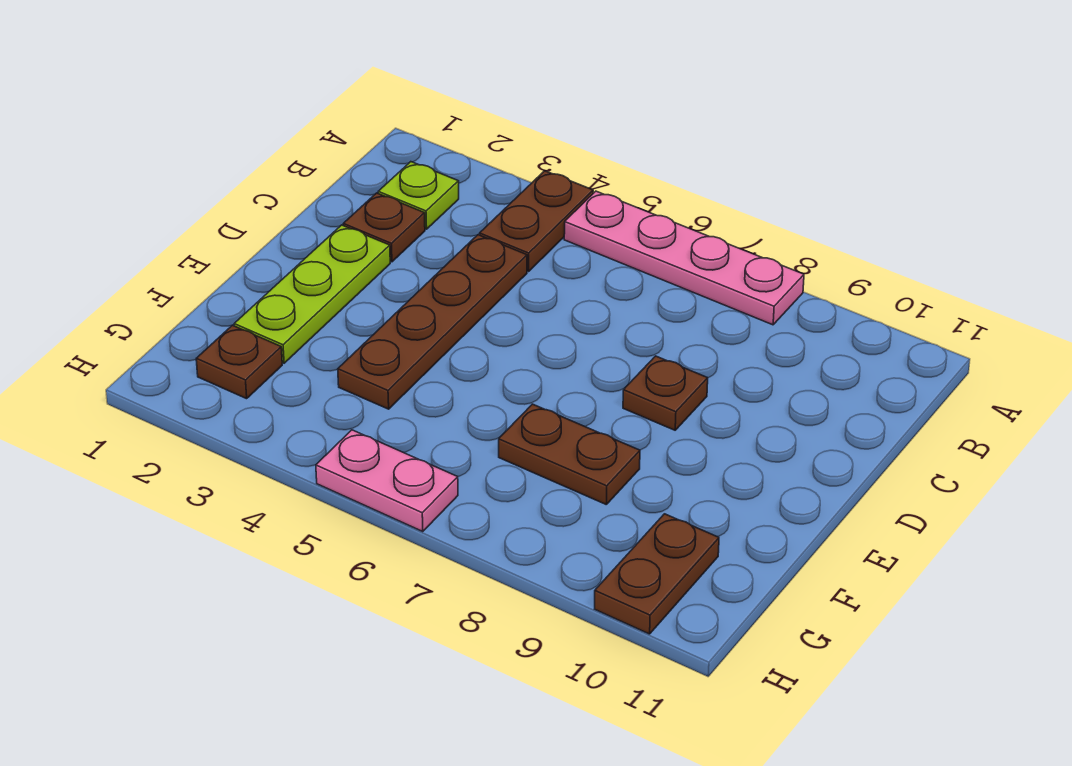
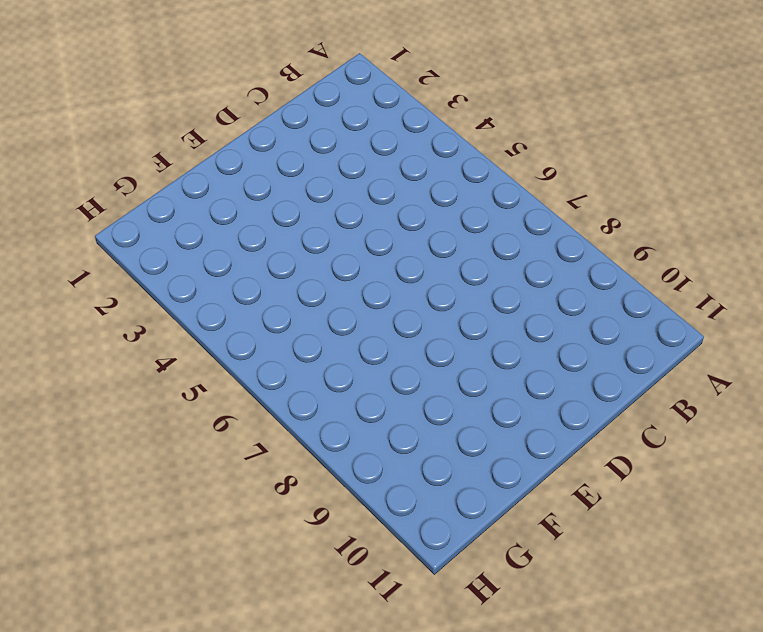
none -> brown plate A4:B4 level 1
none -> pink plate A5:A8 level 1

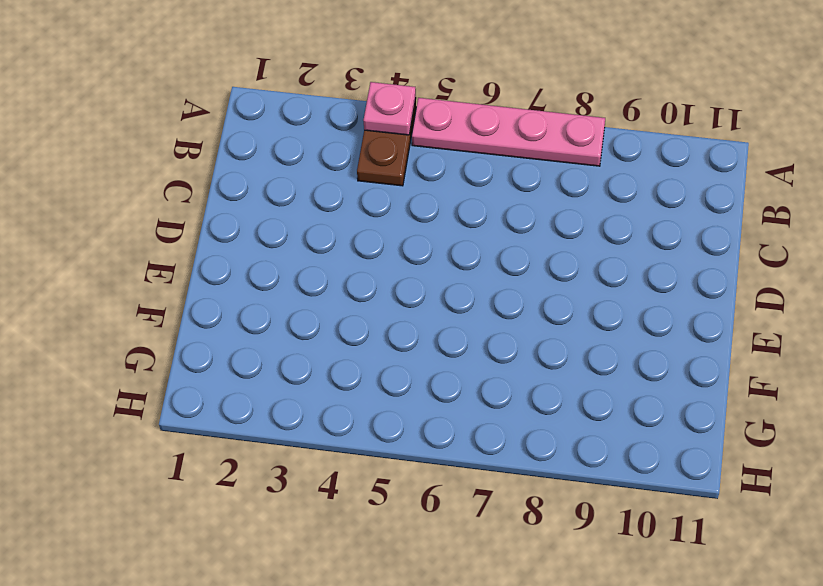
pink plate A4 level 2 -> none
none -> lime plate B2 level 1
none -> brown plate C2 level 1

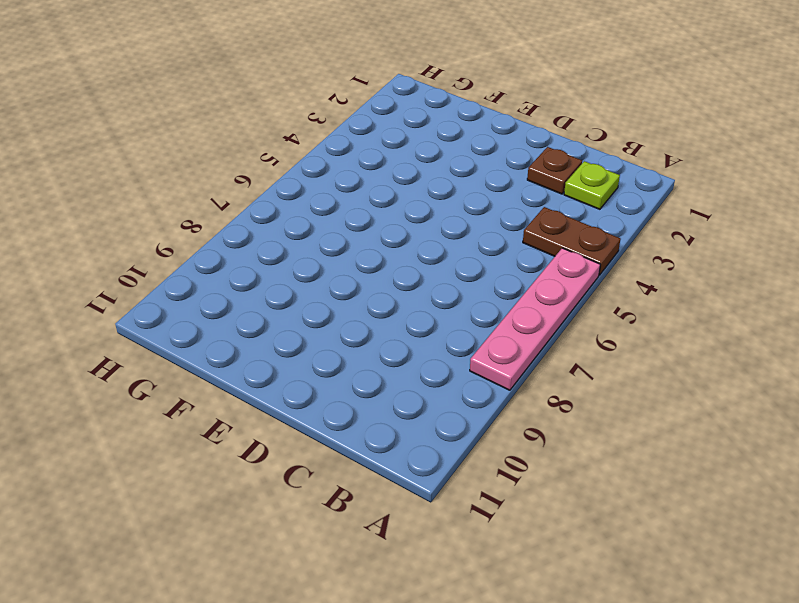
none -> brown plate C4:F4 level 1
none -> lime plate D2:F2 level 1

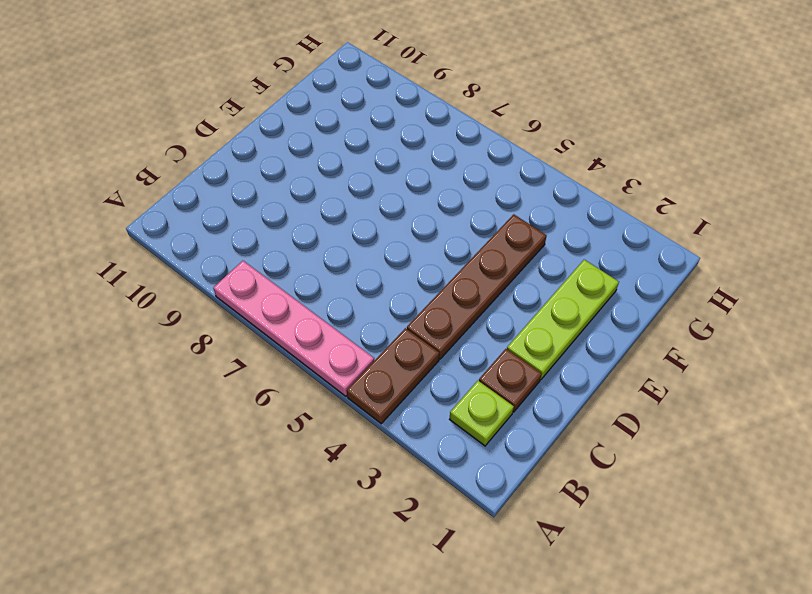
none -> brown plate D8 level 1
none -> brown plate F7:F8 level 1

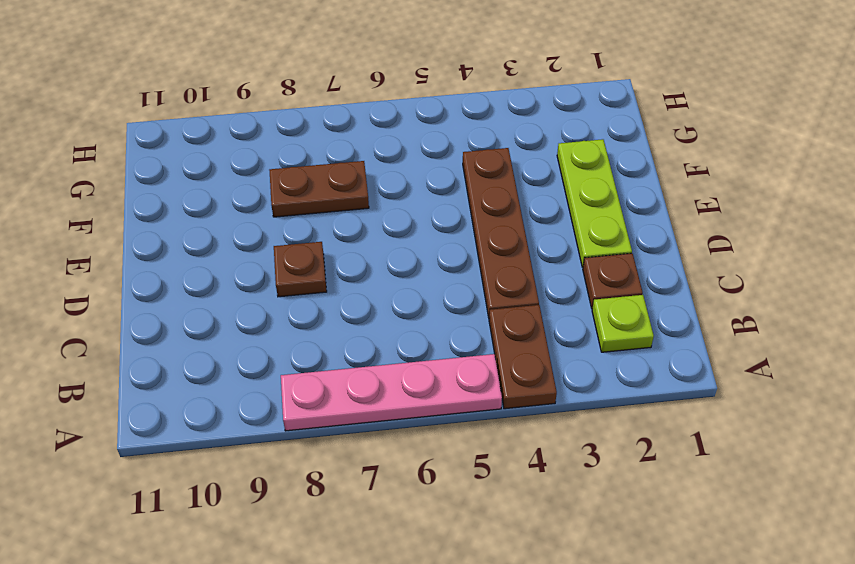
none -> brown plate G2 level 1
none -> brown plate G10:H10 level 1

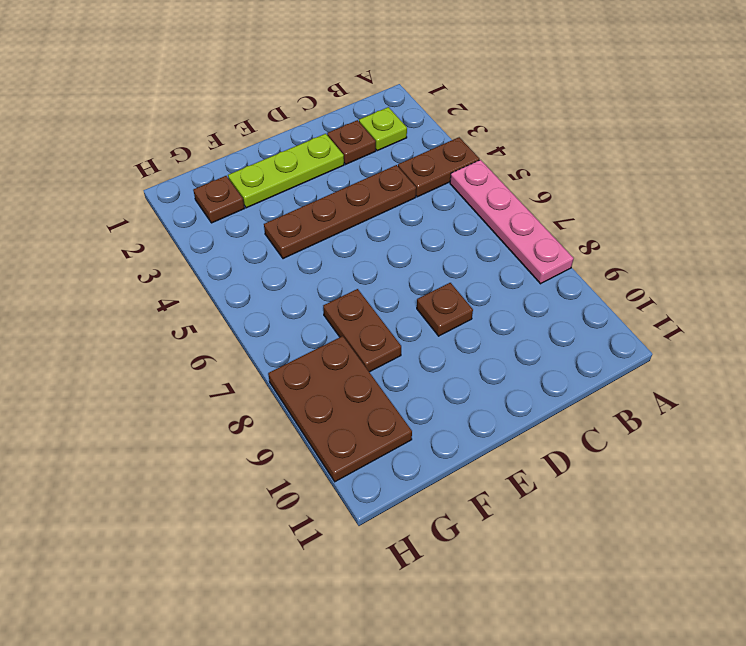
brown plate G8:H10 level 1 -> brown plate G10:H10 level 1
none -> pink plate H5:H6 level 1

